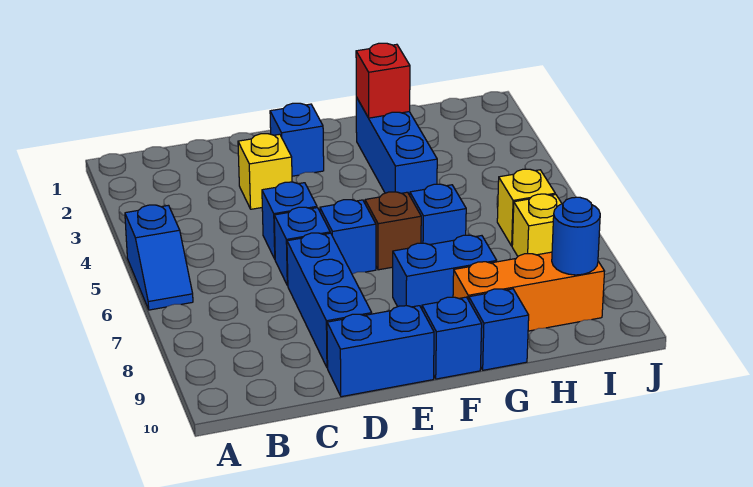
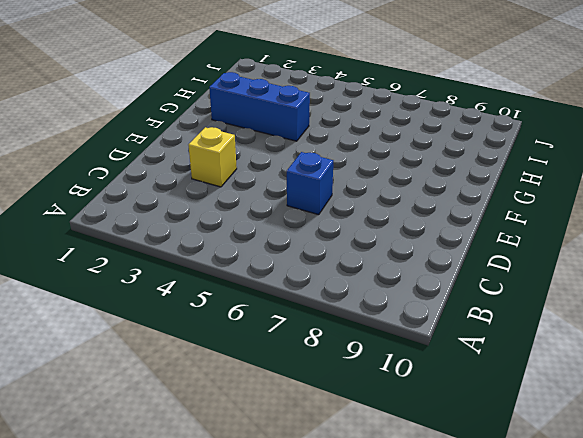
none -> blue slope A5:A6 level 1 top 5
none -> blue brick D5 level 1
none -> blue brick D7:D9 level 1

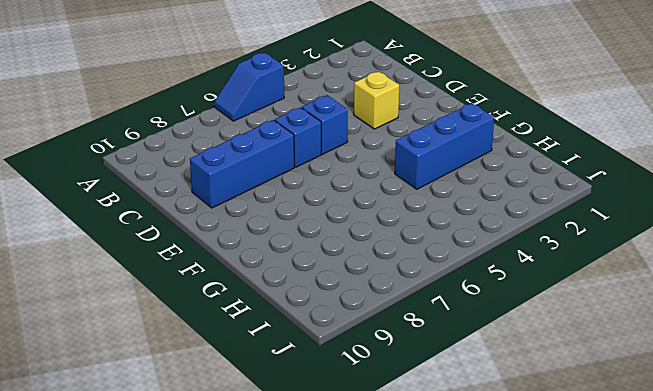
none -> blue brick D10:E10 level 1
none -> blue brick E2 level 1
none -> blue brick E6 level 1

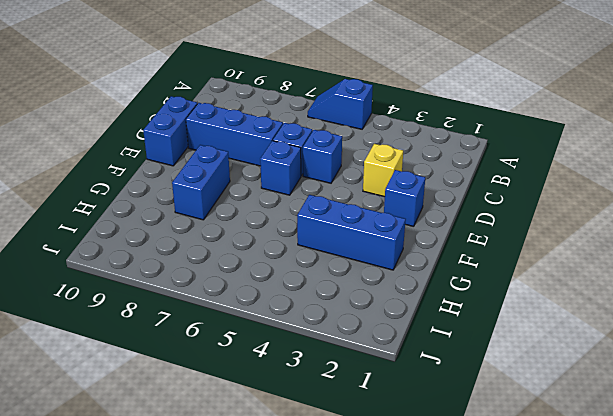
none -> brown brick F6 level 1
none -> blue brick F10 level 1
none -> blue brick G6 level 1

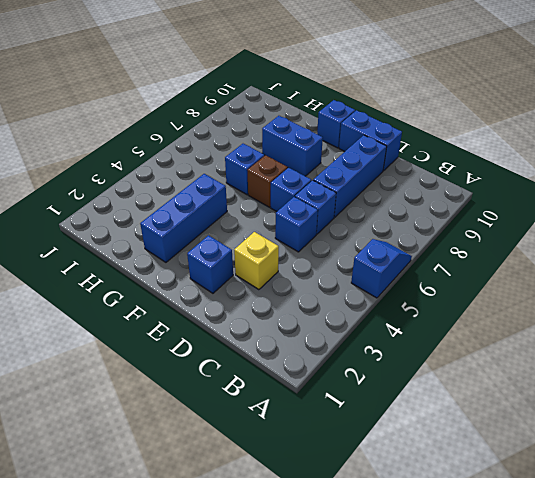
none -> orange brick G9:I9 level 1
none -> blue brick G10 level 1
none -> yellow brick I6 level 1

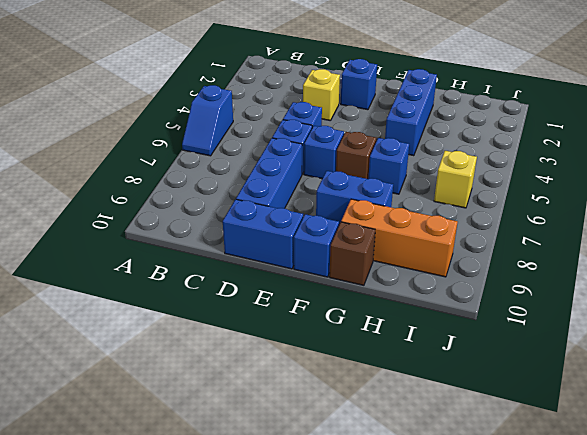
brown brick G10 level 1 -> blue brick G10 level 1
none -> yellow brick I7 level 1
none -> red brick G2 level 2
none -> blue round brick I9 level 2

